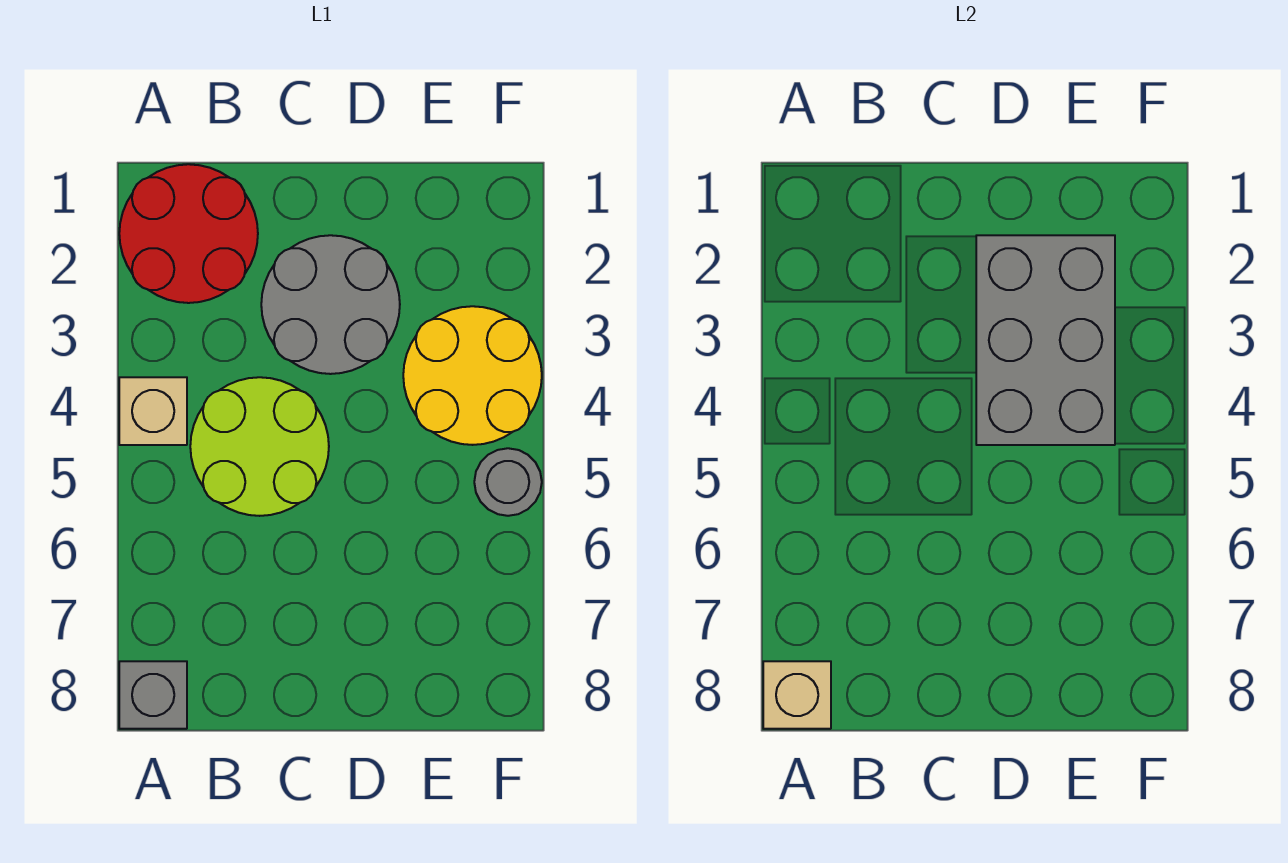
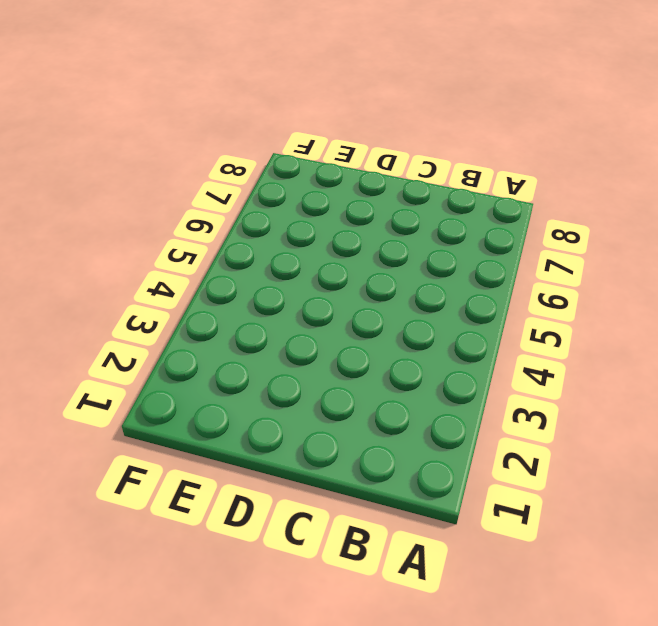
none -> red round brick A1:B2 level 1
none -> tan brick A4 level 1

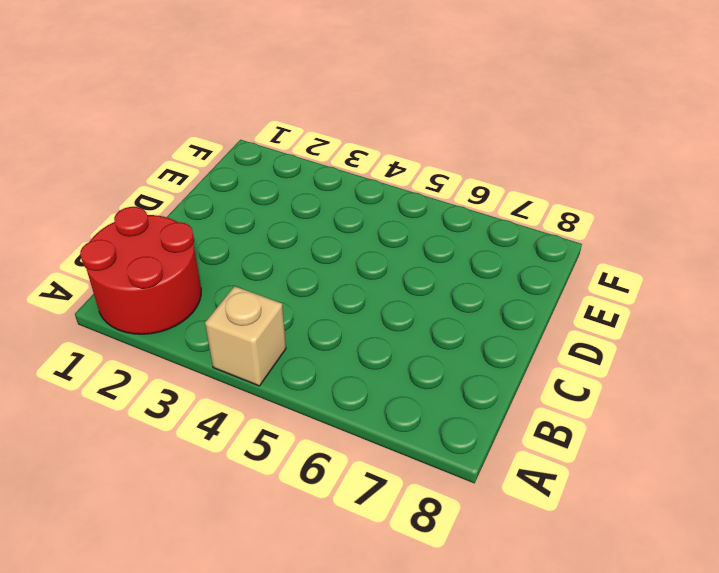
none -> grey brick A8 level 1
none -> lime round brick B4:C5 level 1

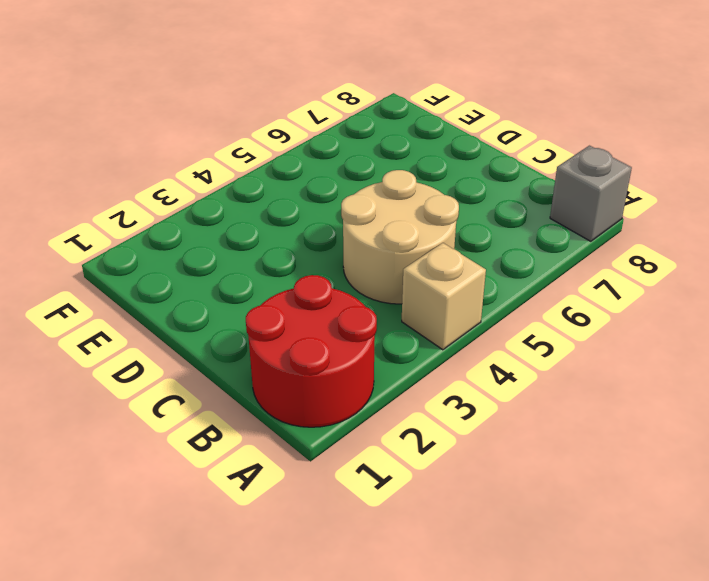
tan round brick B4:C5 level 1 -> lime round brick B4:C5 level 1
none -> grey round brick C2:D3 level 1
none -> yellow round brick E3:F4 level 1

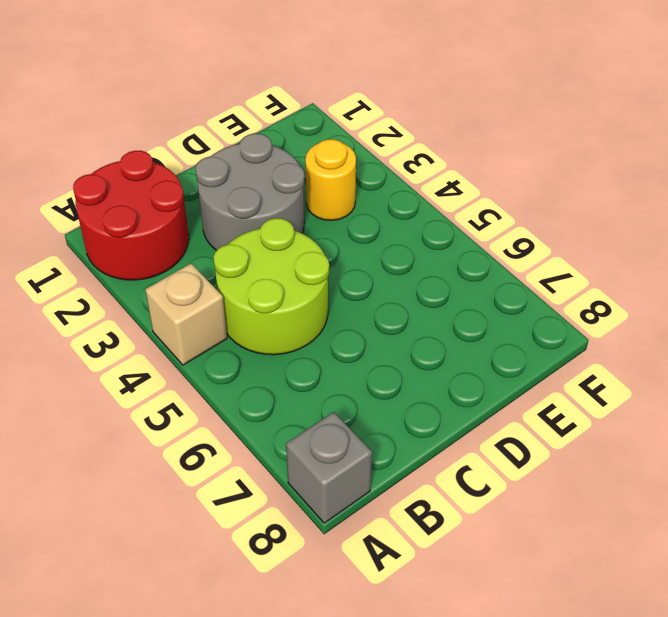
yellow round brick E3 level 1 -> yellow round brick E3:F4 level 1
none -> grey round brick F5 level 1
none -> tan brick A8 level 2

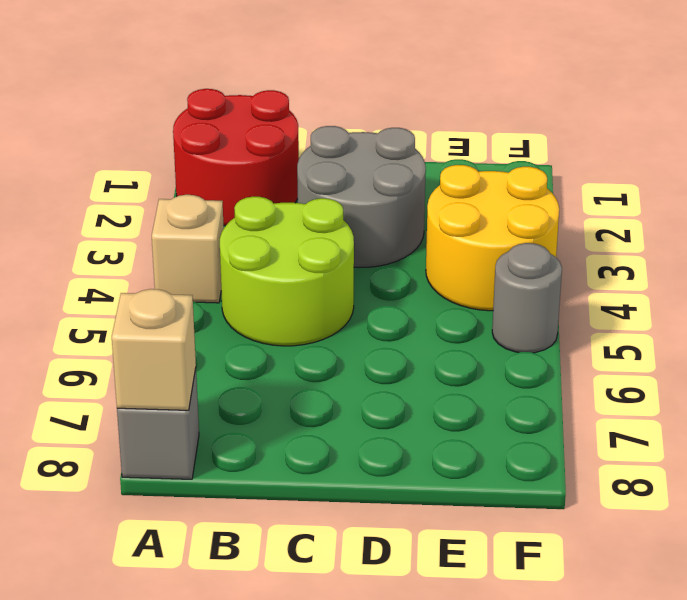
none -> grey brick D2:E4 level 2

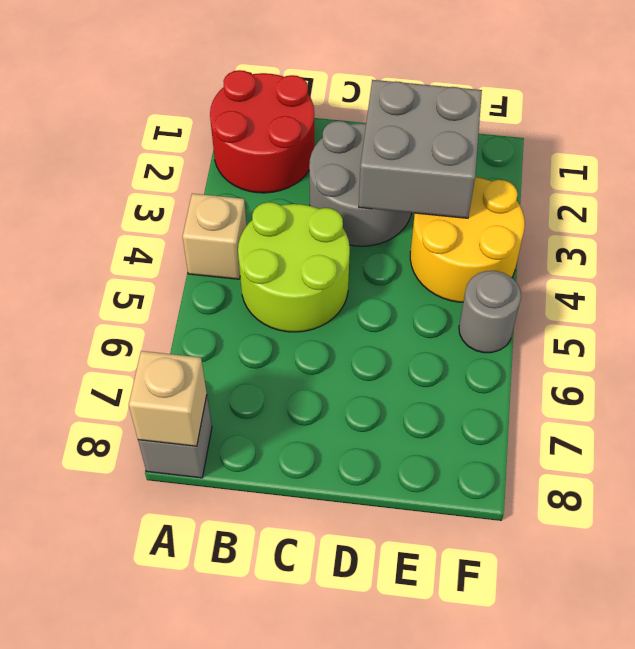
grey brick D2:E3 level 2 -> grey brick D2:E4 level 2

